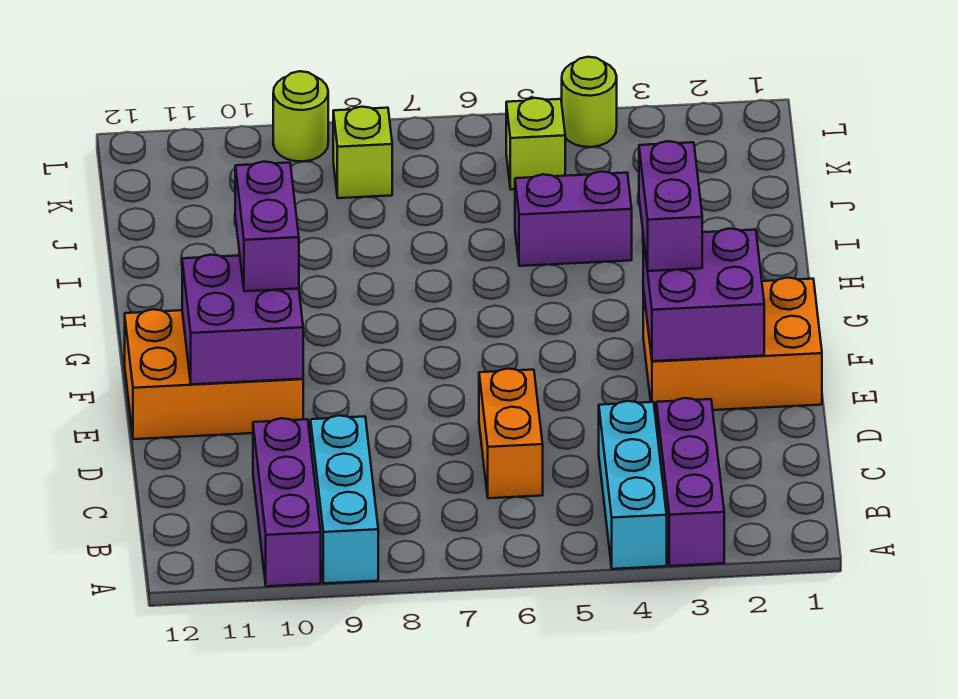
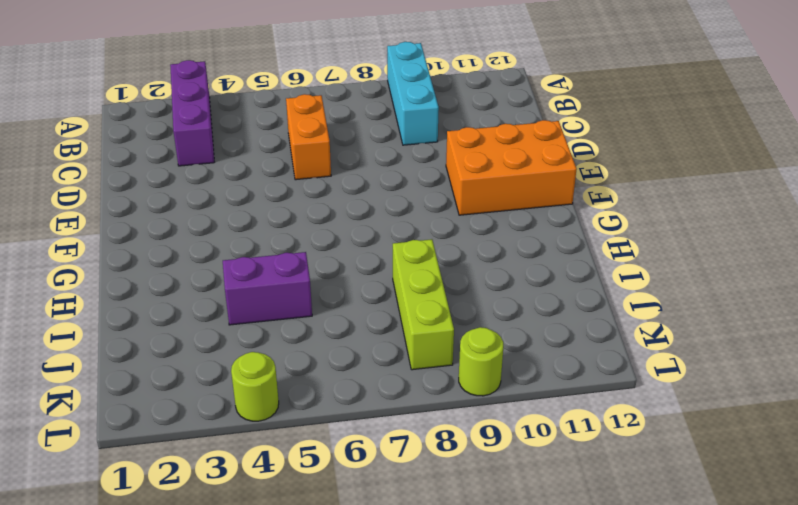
lime brick I8:K8 level 1 -> lime brick K8 level 1
none -> cyan brick A4:C4 level 1
none -> purple brick A10:C10 level 1
none -> orange brick E1:F3 level 1

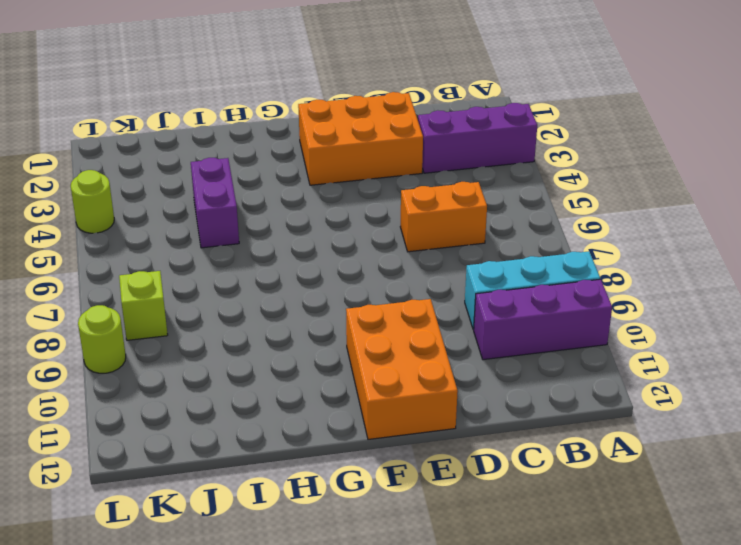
orange brick D2:F3 level 1 -> orange brick E1:F3 level 1
none -> cyan brick A4:C4 level 1
none -> lime brick K5 level 1
none -> purple brick E2:F3 level 2

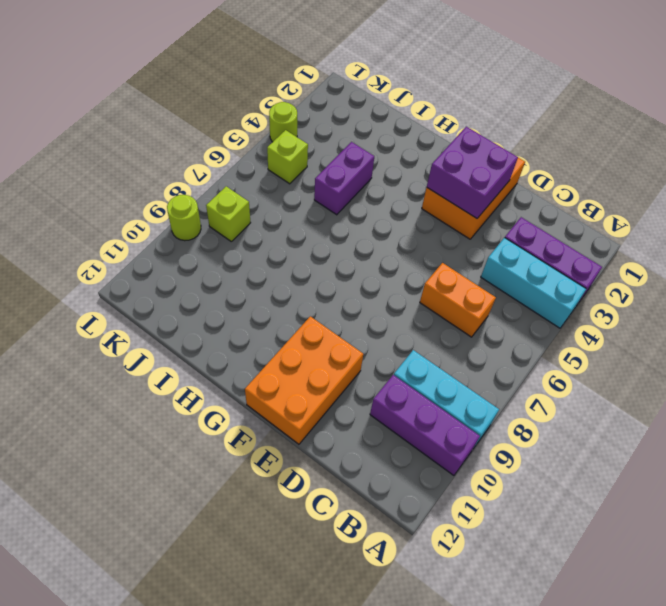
none -> purple brick E10:F11 level 2
none -> purple brick F3:G3 level 3
none -> purple brick F10:G10 level 3

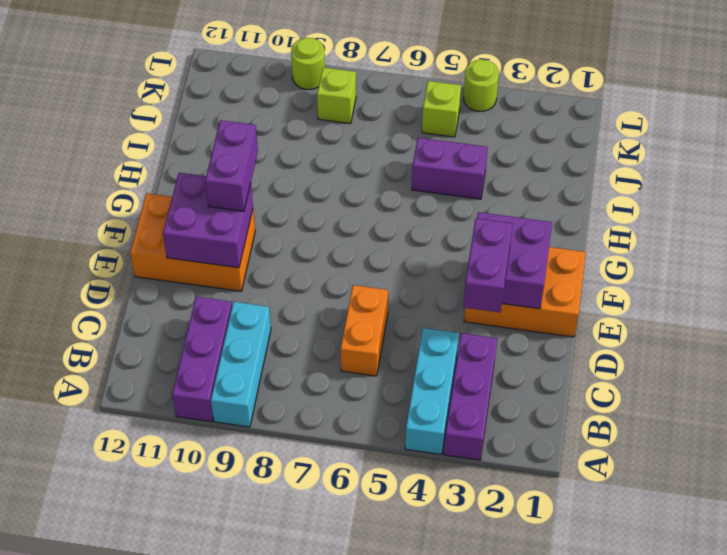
purple brick D3:E3 level 3 -> purple brick F3:G3 level 3

